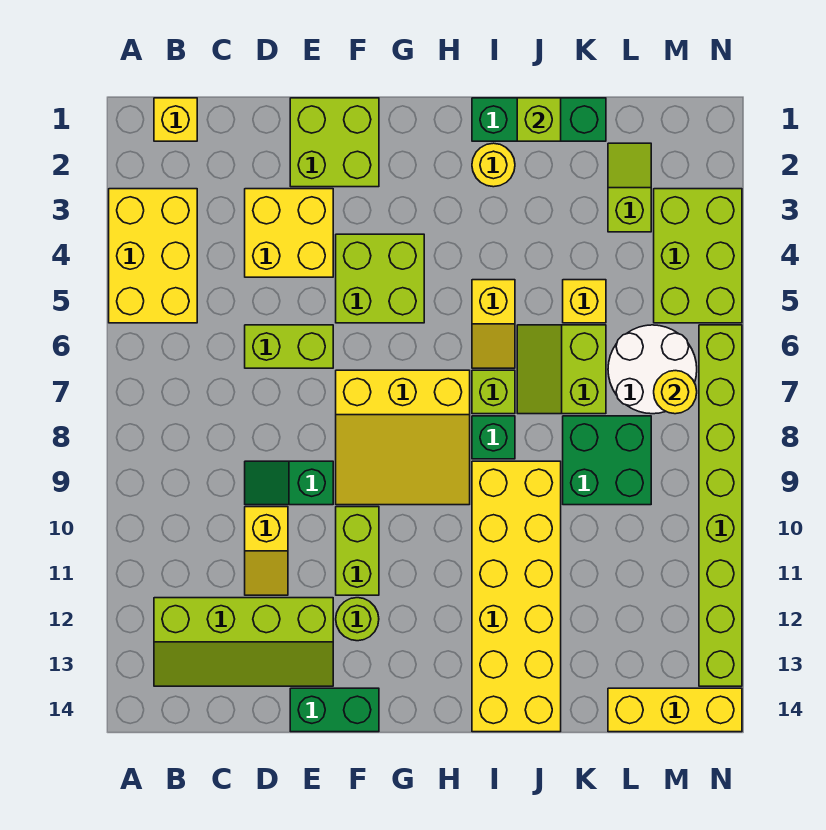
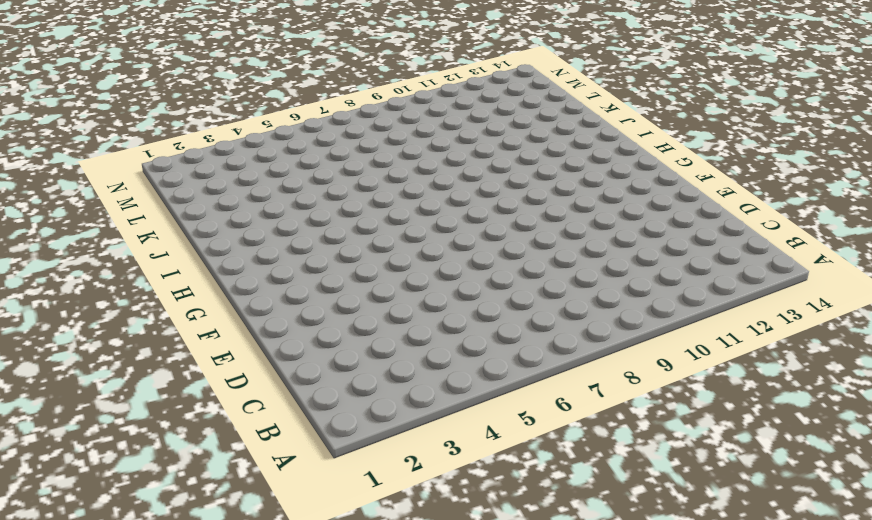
none -> yellow brick A3:B5 level 1
none -> yellow brick B1 level 1
none -> lime slope B12:E13 level 1 top 12

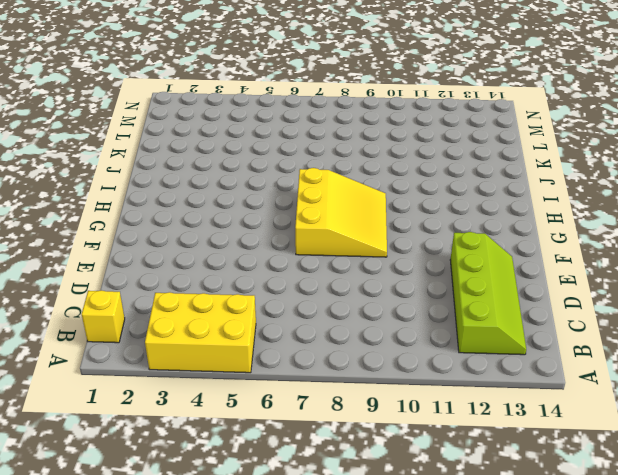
none -> yellow brick D3:E4 level 1
none -> lime brick D6:E6 level 1
none -> green slope D9:E9 level 1 top E

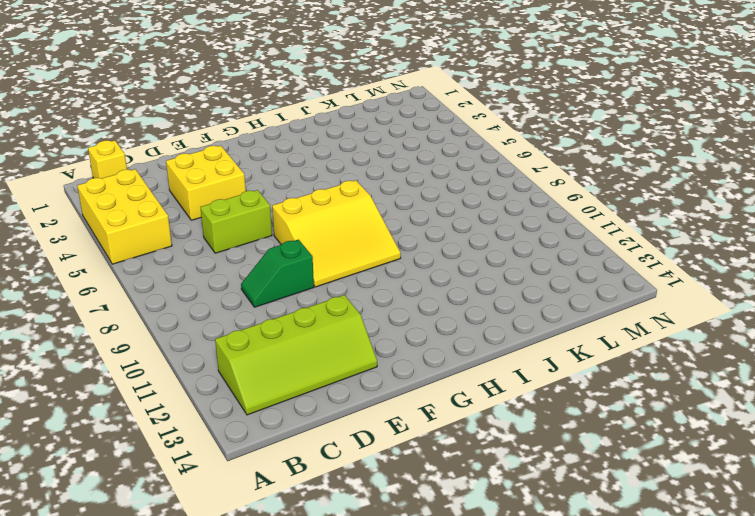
none -> yellow slope D10:D11 level 1 top 10
none -> lime brick E1:F2 level 1
none -> green brick E14:F14 level 1

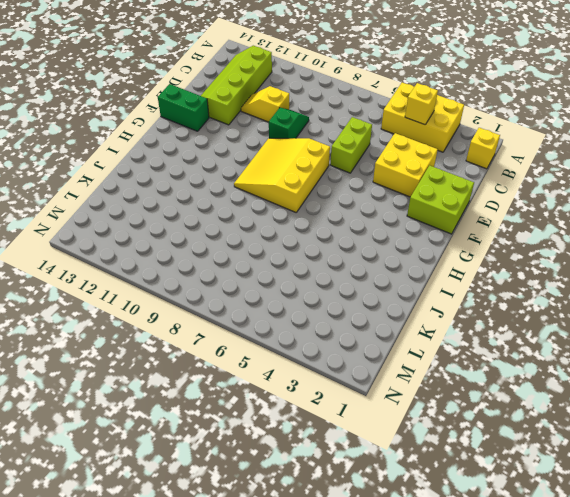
yellow brick B4 level 2 -> yellow brick K5 level 1
green brick F13:F14 level 1 -> green brick E14:F14 level 1
none -> lime brick F4:G5 level 1
none -> lime brick F10:F11 level 1
none -> lime round brick F12 level 1

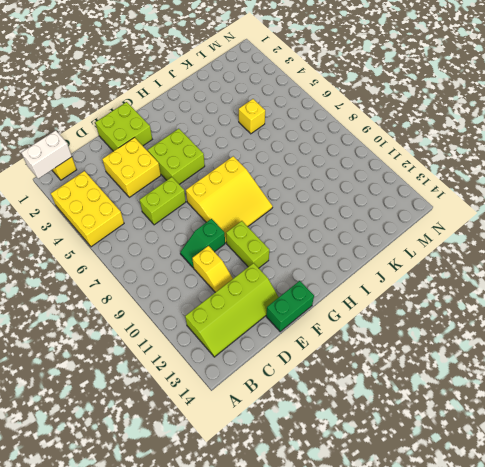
white brick A1:B1 level 2 -> none
none -> lime round brick F12 level 1
none -> green brick I1:K1 level 1
none -> yellow round brick I2 level 1

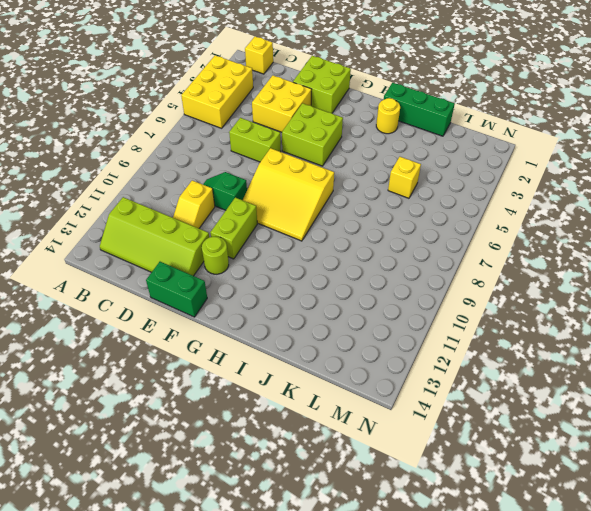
none -> yellow slope I5:I6 level 1 top 5
none -> lime brick I7 level 1
none -> green brick I8 level 1

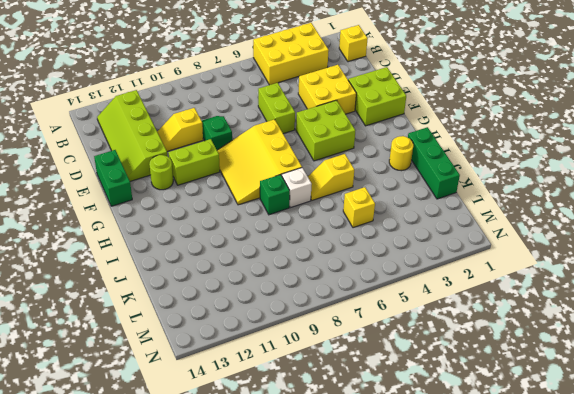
white brick I7 level 1 -> lime brick I7 level 1
none -> yellow brick I9:J14 level 1
none -> lime slope J6:K7 level 1 top K
none -> green brick K8:L9 level 1

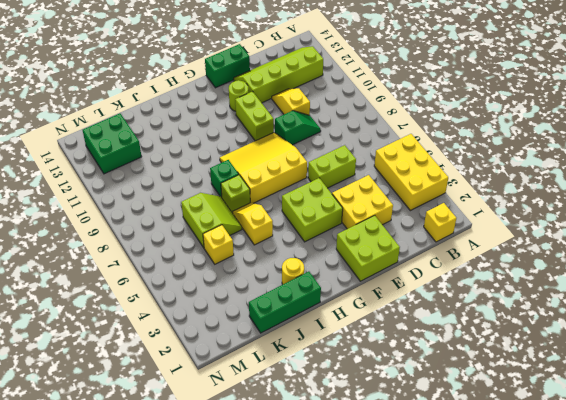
green brick L12:M13 level 1 -> green brick K8:L9 level 1
none -> yellow brick I9:J14 level 1
none -> lime slope L2:L3 level 1 top 3
none -> white round brick L6:M7 level 1

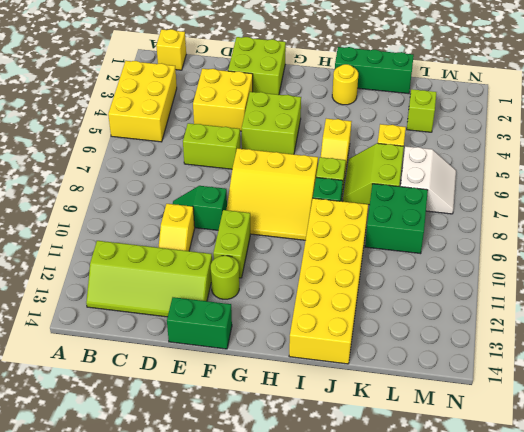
white slope L6:M7 level 1 top L -> white round brick L6:M7 level 1
none -> yellow brick L14:N14 level 1
none -> lime brick M3:N5 level 1
none -> lime brick N6:N13 level 1

